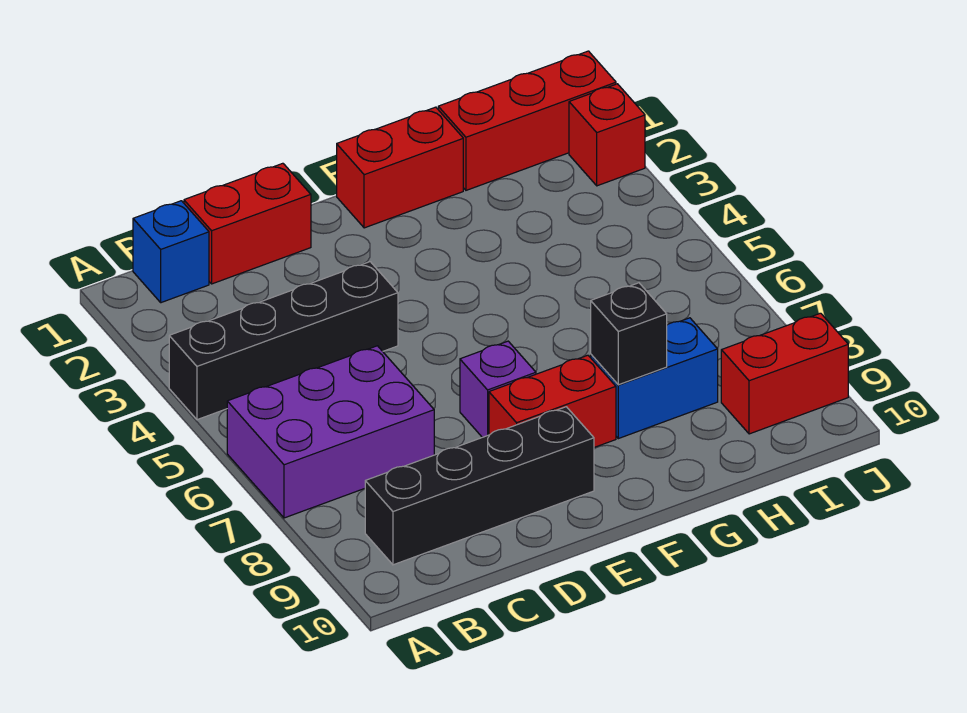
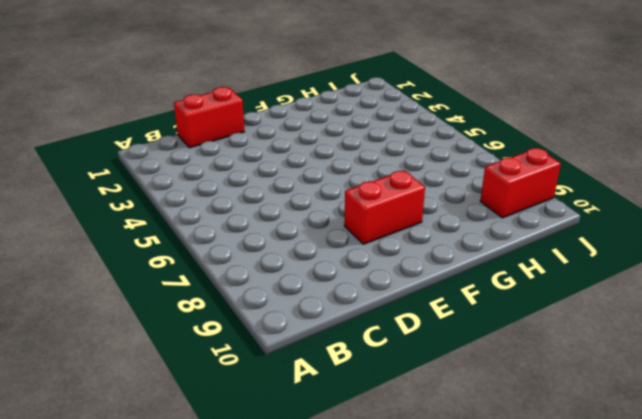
none -> black brick A4:D4 level 1
none -> purple brick A6:C7 level 1
none -> blue brick B1 level 1

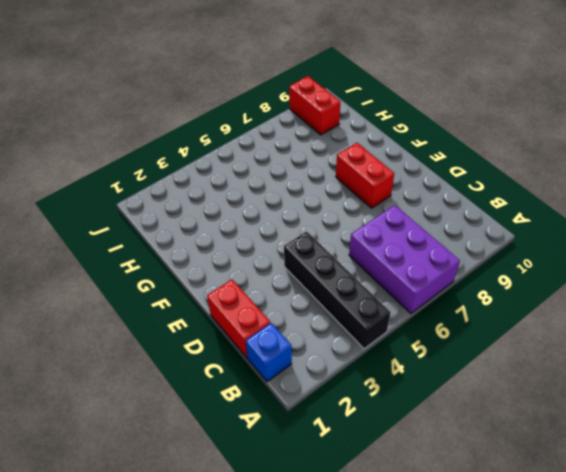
none -> black brick B9:E9 level 1
none -> purple brick E7 level 1
none -> red brick F1:G1 level 1

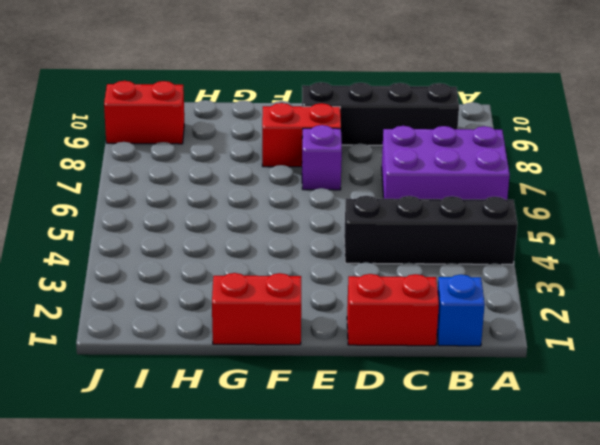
none -> blue brick G8:H8 level 1
none -> red brick H1:J1 level 1
none -> red brick J2 level 1

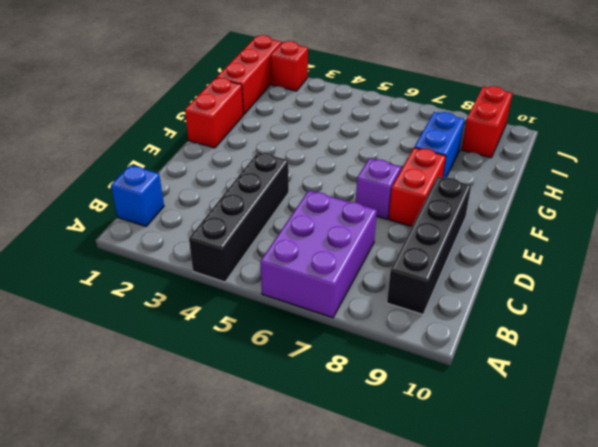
none -> red brick C1:D1 level 1
none -> black brick G8 level 2

